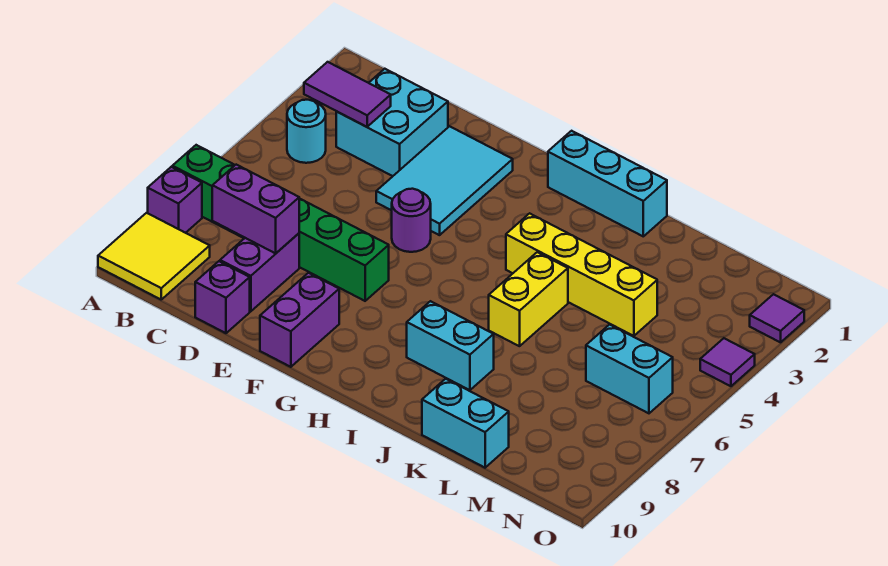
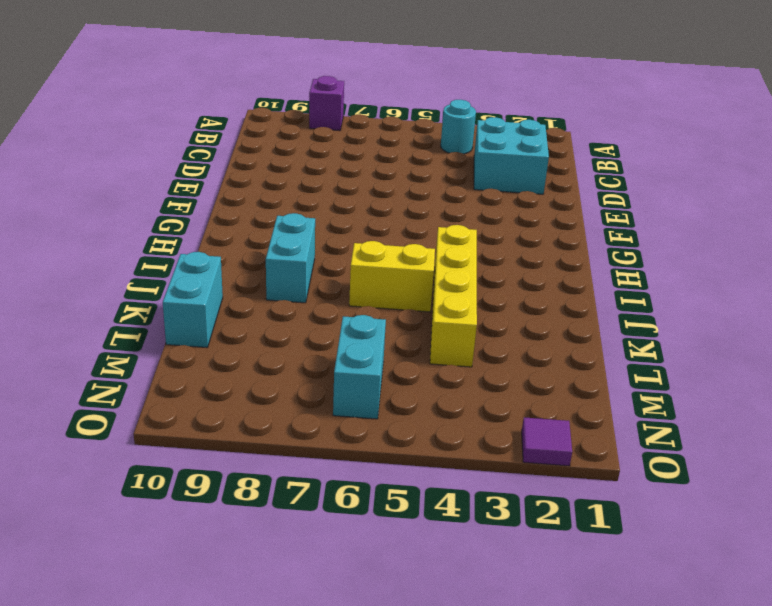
none -> green brick A7:F7 level 1
none -> yellow tile A9:B10 level 1
none -> purple brick D8:D9 level 1

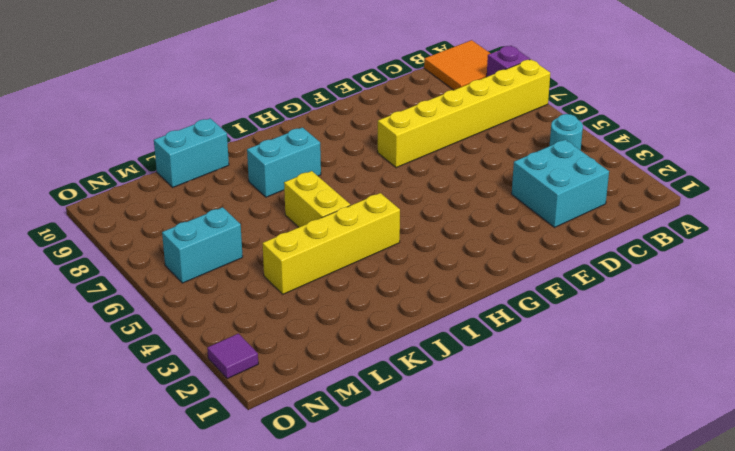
yellow brick A7:F7 level 1 -> green brick A7:F7 level 1
orange tile A9:B10 level 1 -> yellow tile A9:B10 level 1
none -> purple brick D8:D9 level 1
none -> purple brick D10 level 1
none -> cyan tile E2:F4 level 1

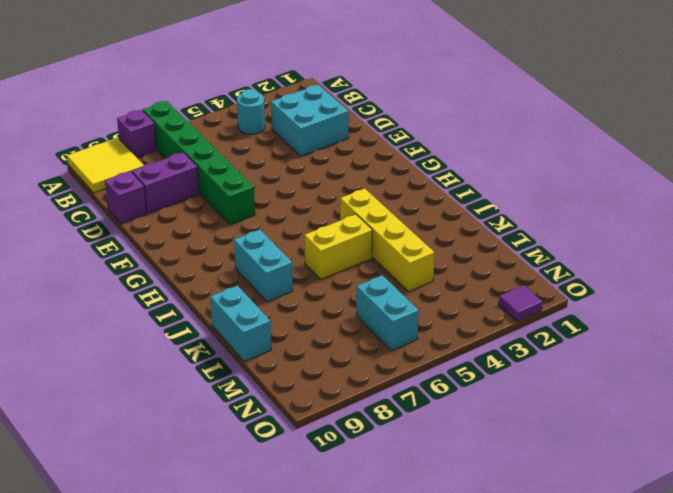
none -> cyan tile E2:F4 level 1
none -> purple round brick F5 level 1
none -> purple brick F9:F10 level 1

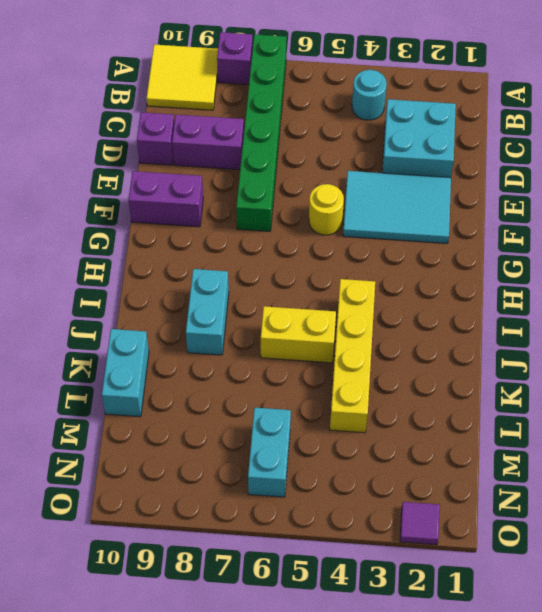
yellow round brick F5 level 1 -> purple round brick F5 level 1
none -> cyan brick H1:J1 level 1
none -> purple tile O4 level 1
none -> purple tile B3:C3 level 2

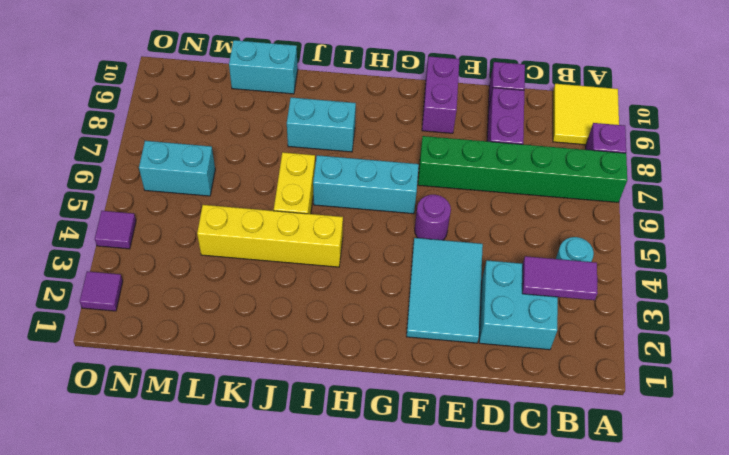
cyan brick G6:I6 level 1 -> cyan brick H1:J1 level 1
none -> purple brick C8:D8 level 2

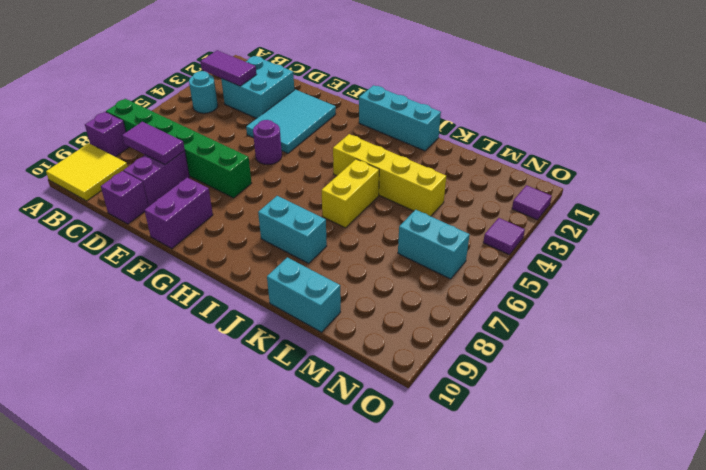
purple tile C8:D8 level 2 -> purple brick C8:D8 level 2

